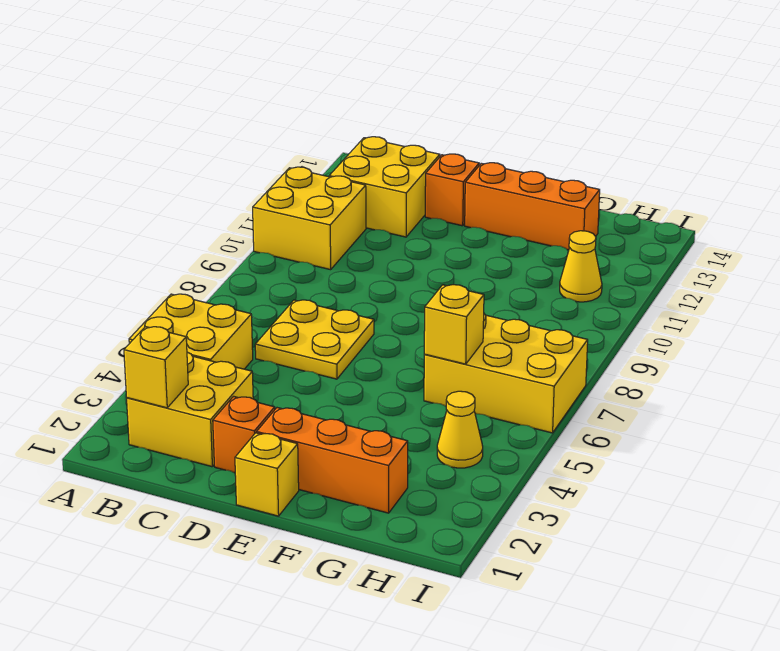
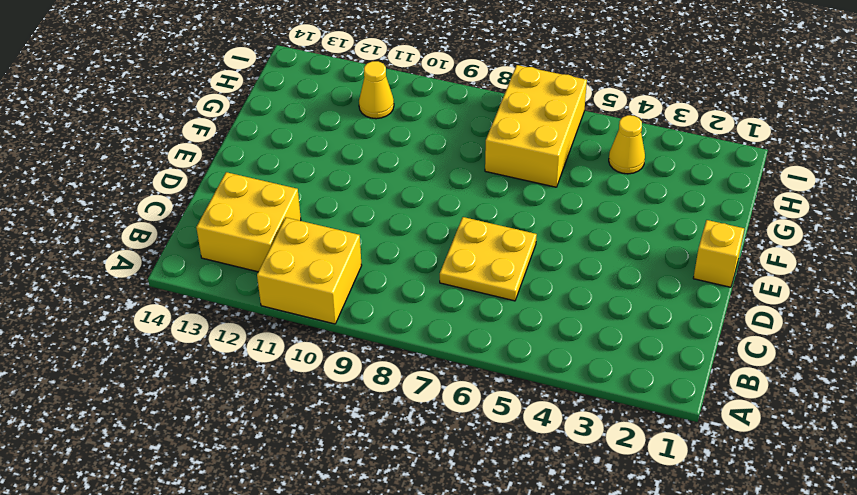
none -> yellow brick A4:B5 level 1
none -> yellow brick B2:C3 level 1
none -> orange brick D2 level 1

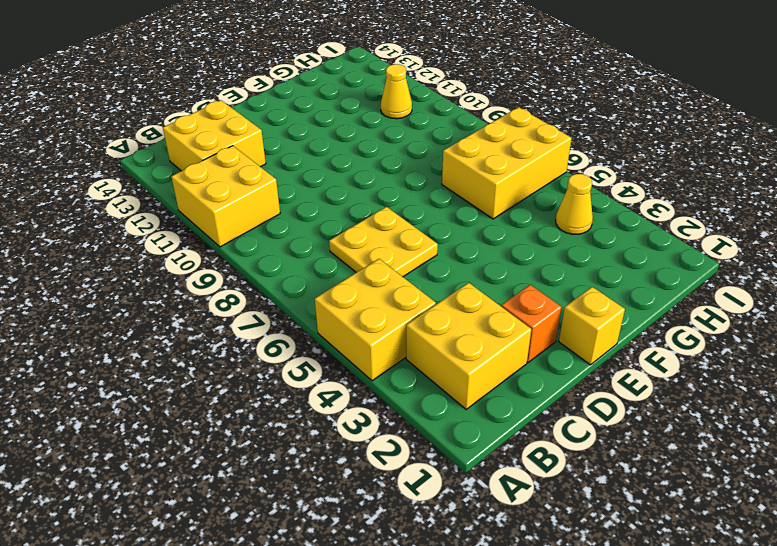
none -> orange brick D13 level 1
none -> orange brick E2:G2 level 1
none -> orange brick E13:G13 level 1

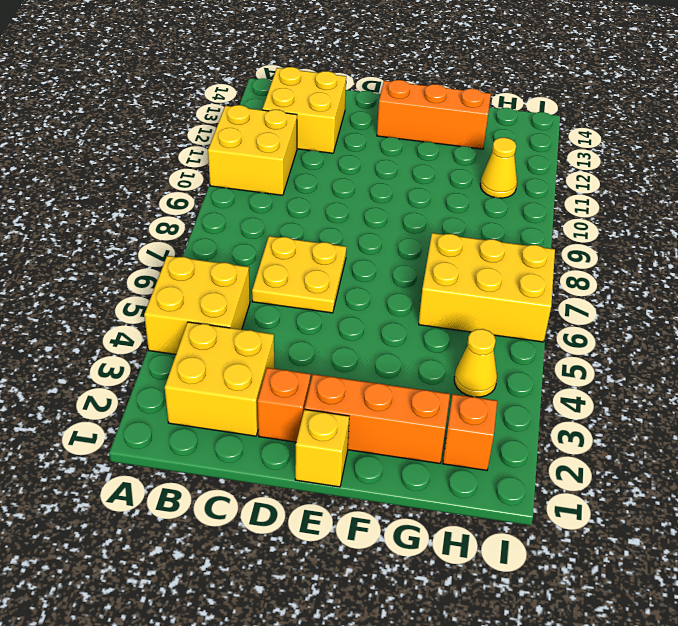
orange brick H2 level 1 -> orange brick D13 level 1
none -> yellow brick B2 level 2
none -> yellow brick G6 level 2

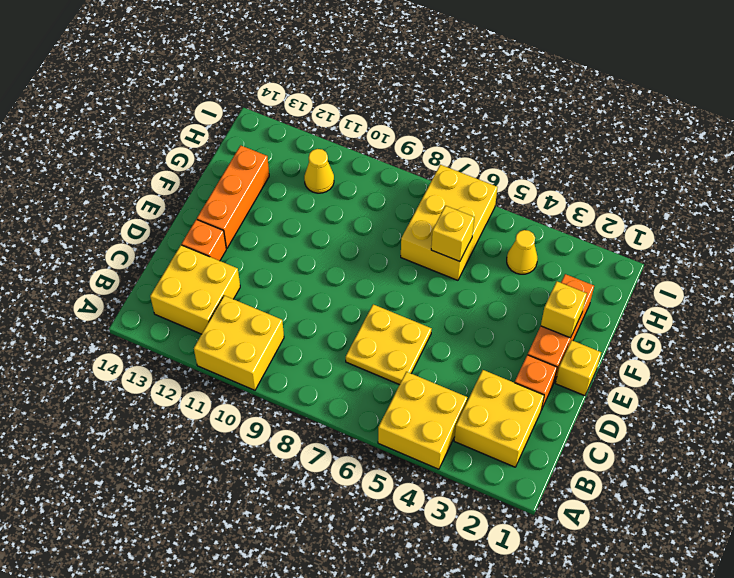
yellow brick F2 level 2 -> yellow brick B2 level 2

